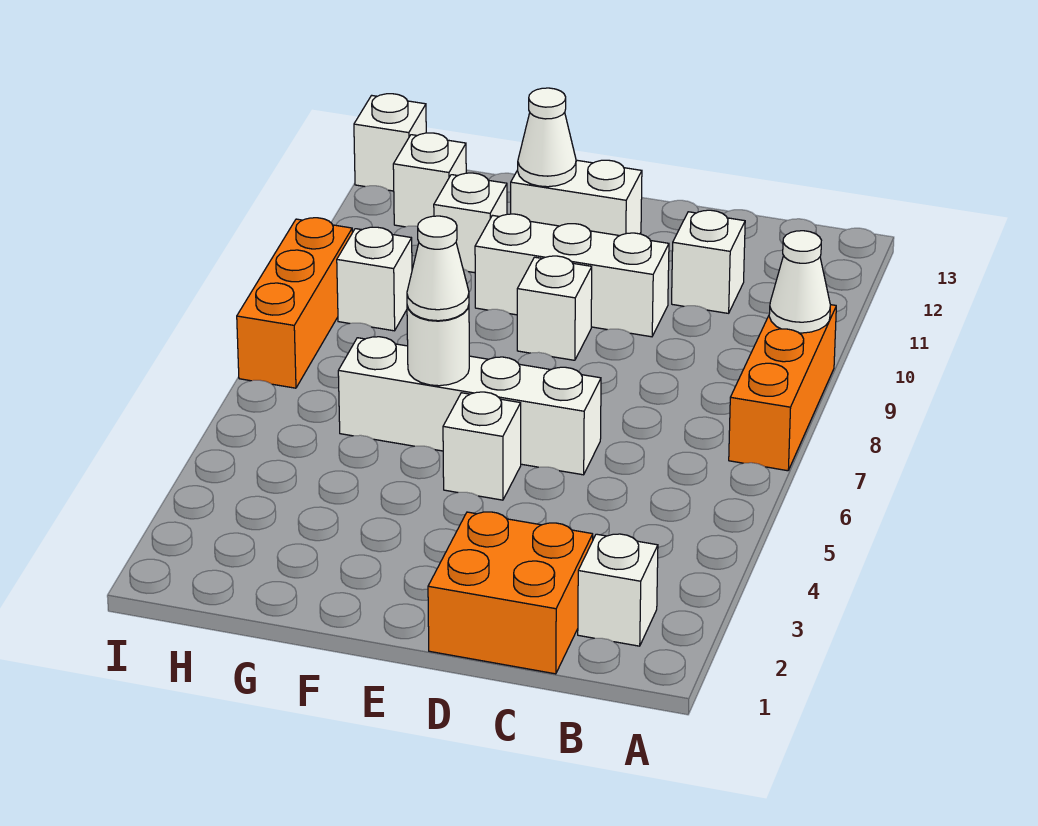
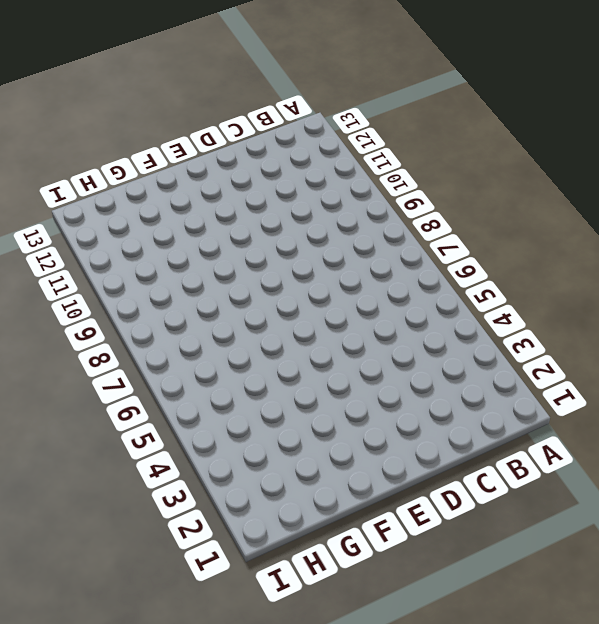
none -> orange brick A7:A9 level 1
none -> white brick B2 level 1
none -> orange brick C1:D2 level 1

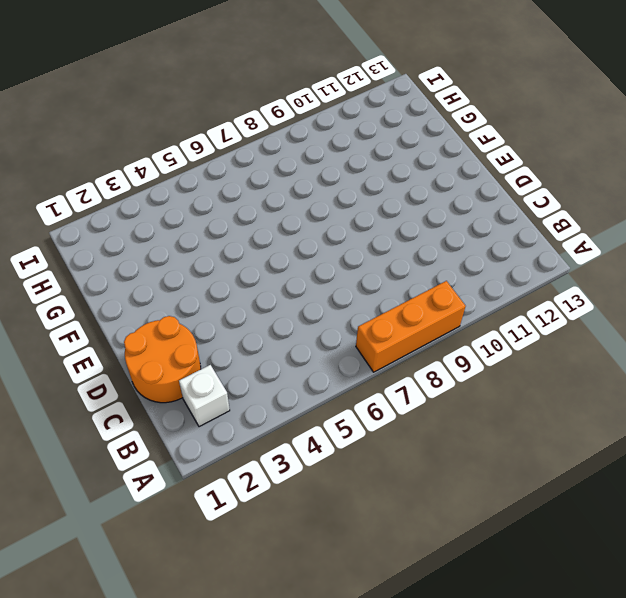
orange round brick C1:D2 level 1 -> orange brick C1:D2 level 1
none -> white brick C11 level 1
none -> white brick D6:G6 level 1
none -> white brick D10:F10 level 1

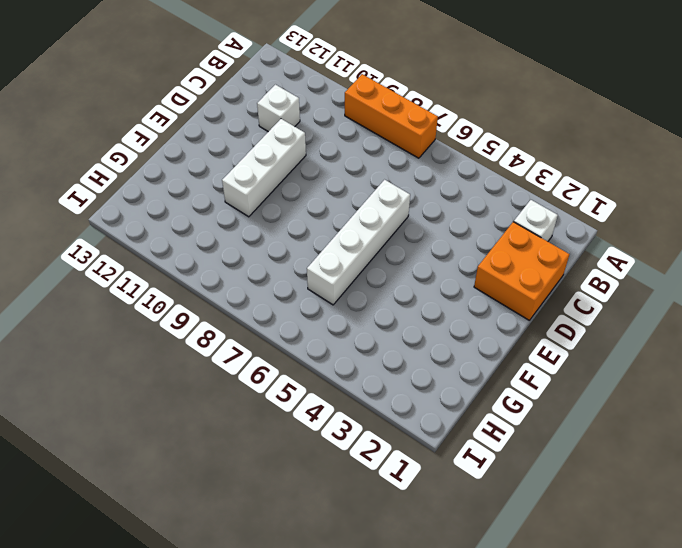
none -> white brick E5 level 1
none -> white brick E9 level 1
none -> white brick E12:F12 level 1

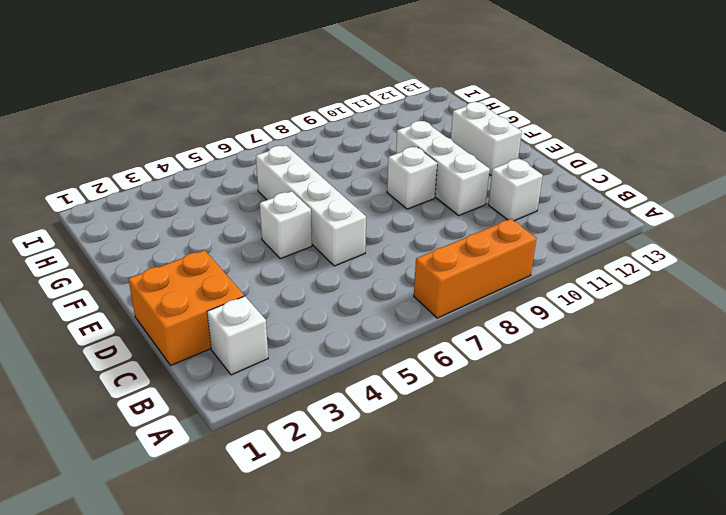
none -> white brick G11 level 1
none -> white brick H9 level 1
none -> white brick H12 level 1

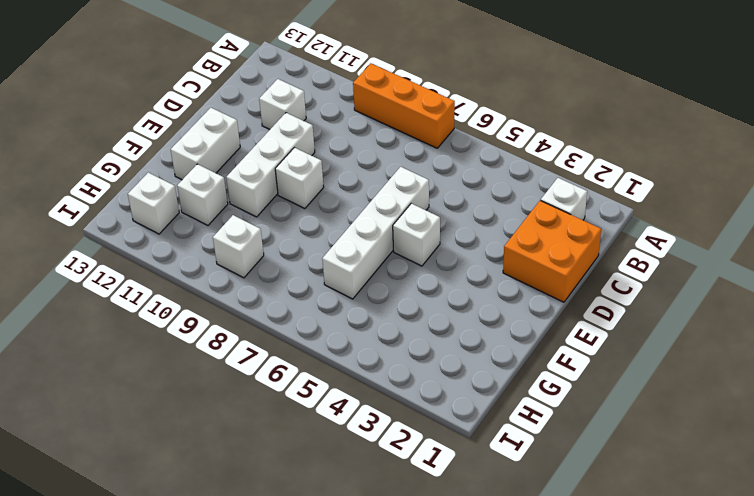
none -> orange brick I7:I9 level 1
none -> white brick I13 level 1
none -> white cone A9 level 2

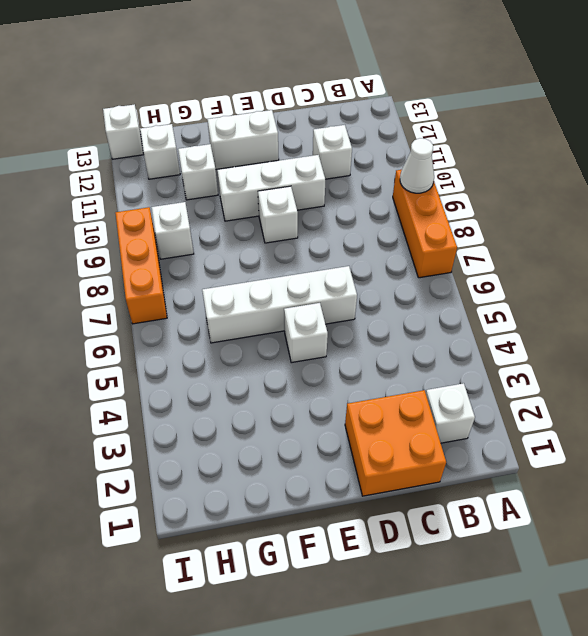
none -> white round brick F6 level 2
none -> white cone F12 level 2
none -> white cone F6 level 3

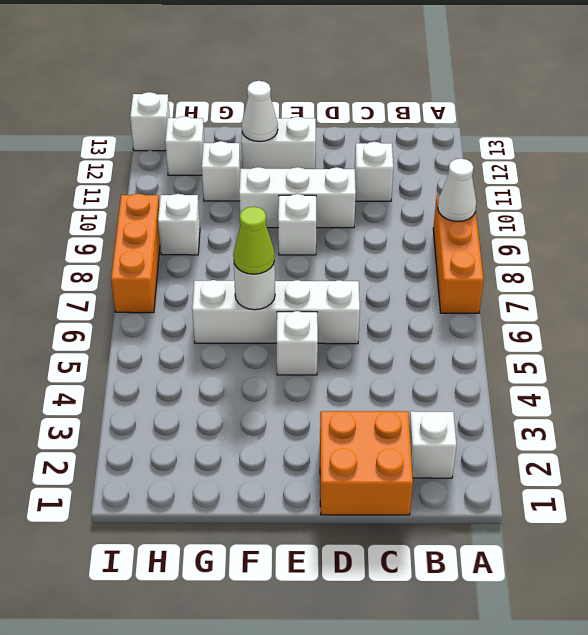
lime cone F6 level 3 -> white cone F6 level 3

